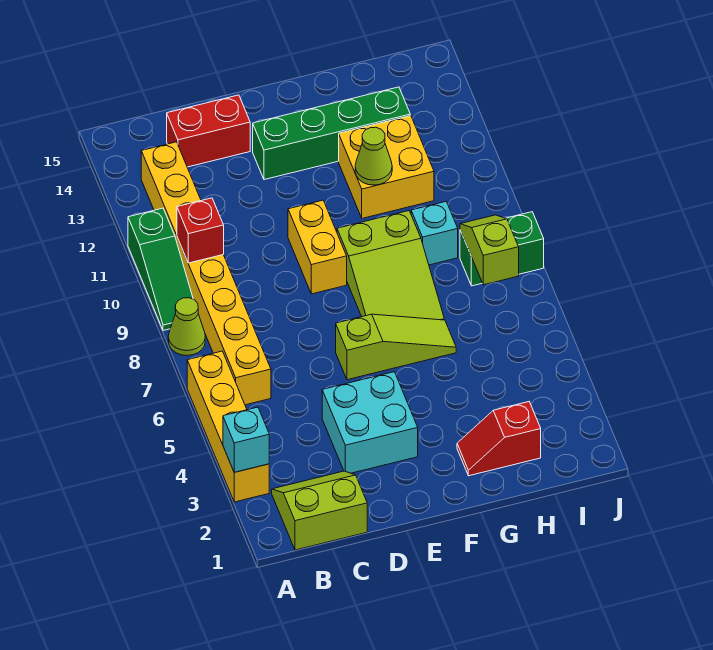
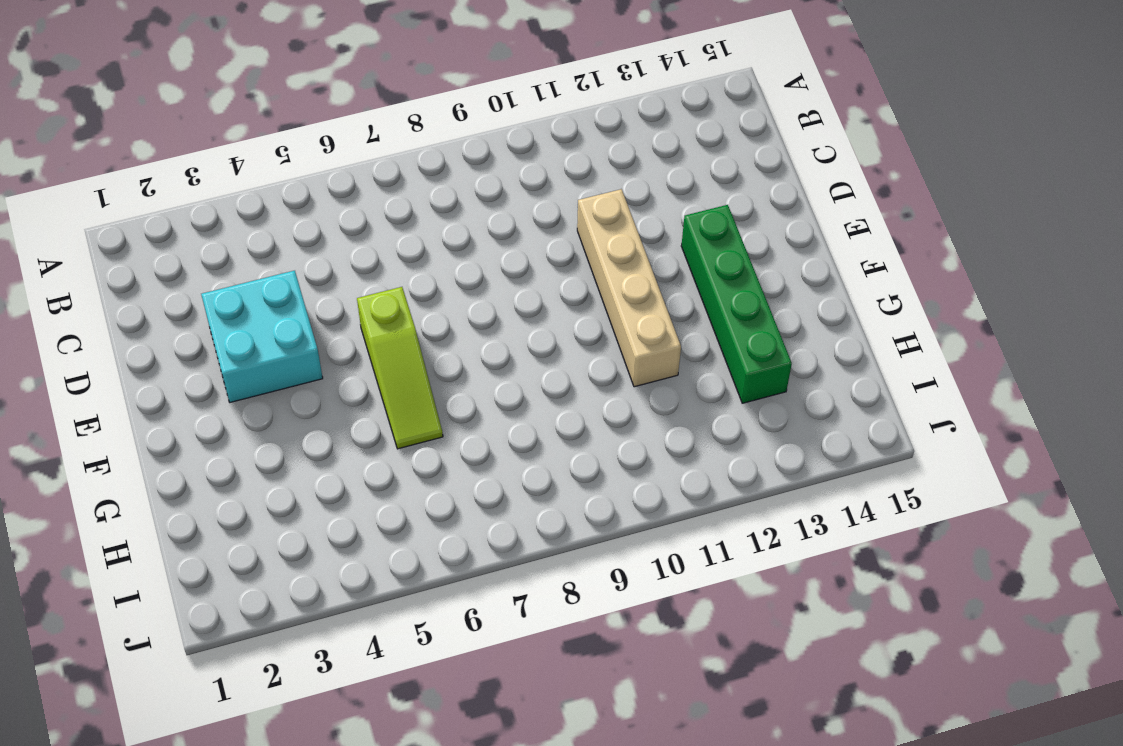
tan brick D11:G11 level 1 -> yellow brick G11:H12 level 1
none -> yellow brick A3:A6 level 1
none -> lime cone A8 level 1
none -> green slope A9:A11 level 1 top 11

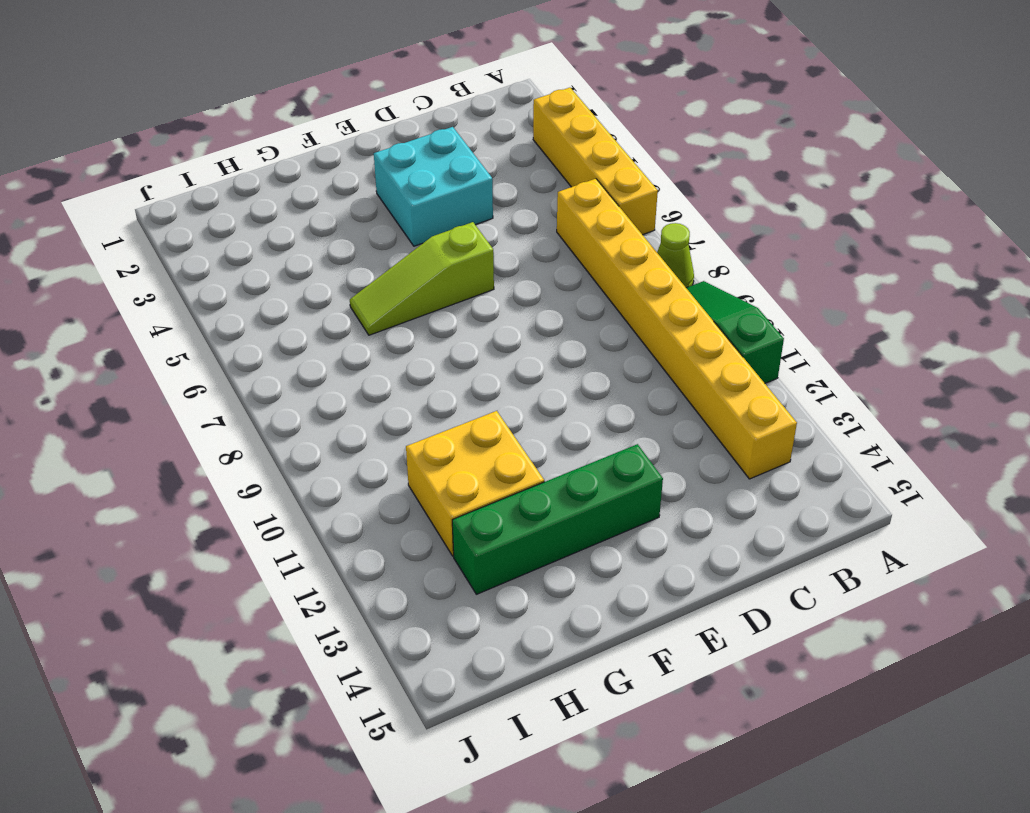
none -> lime slope B1:C2 level 1 top 1
none -> red brick C14:D14 level 1
none -> yellow brick E9:E10 level 1

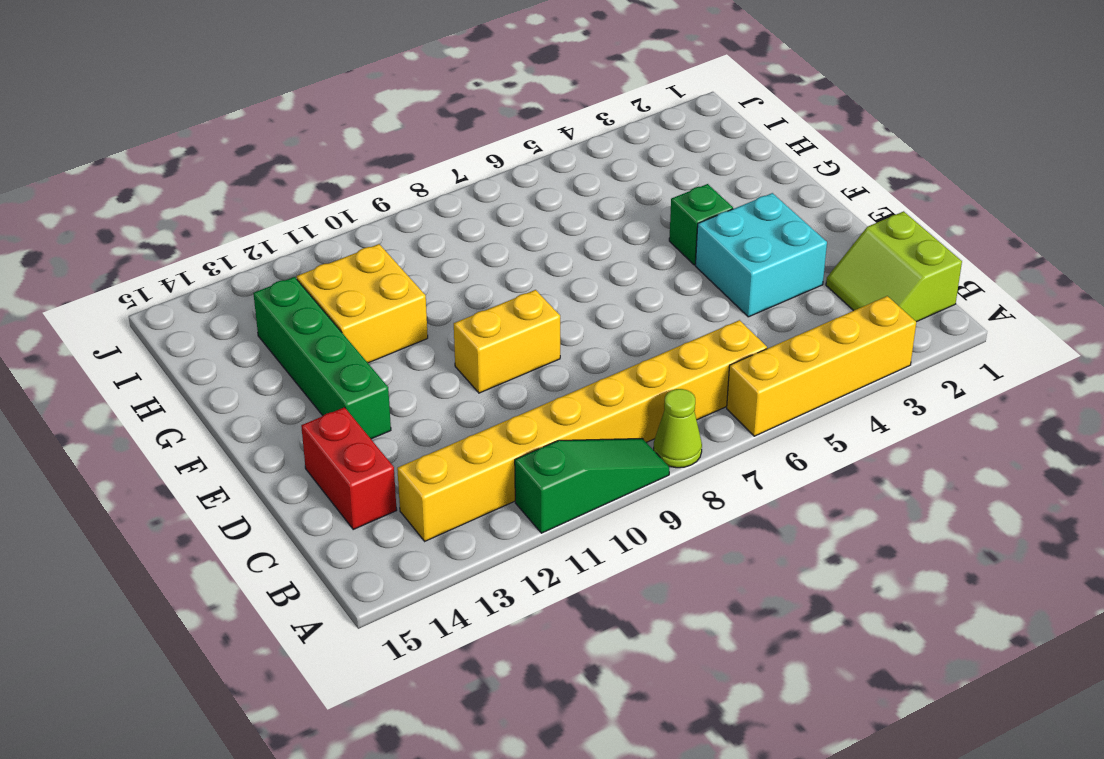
green brick F4 level 1 -> none
none -> lime slope E6:G6 level 1 top E
none -> lime slope F7:G9 level 1 top 9
none -> red slope G2:H2 level 1 top H

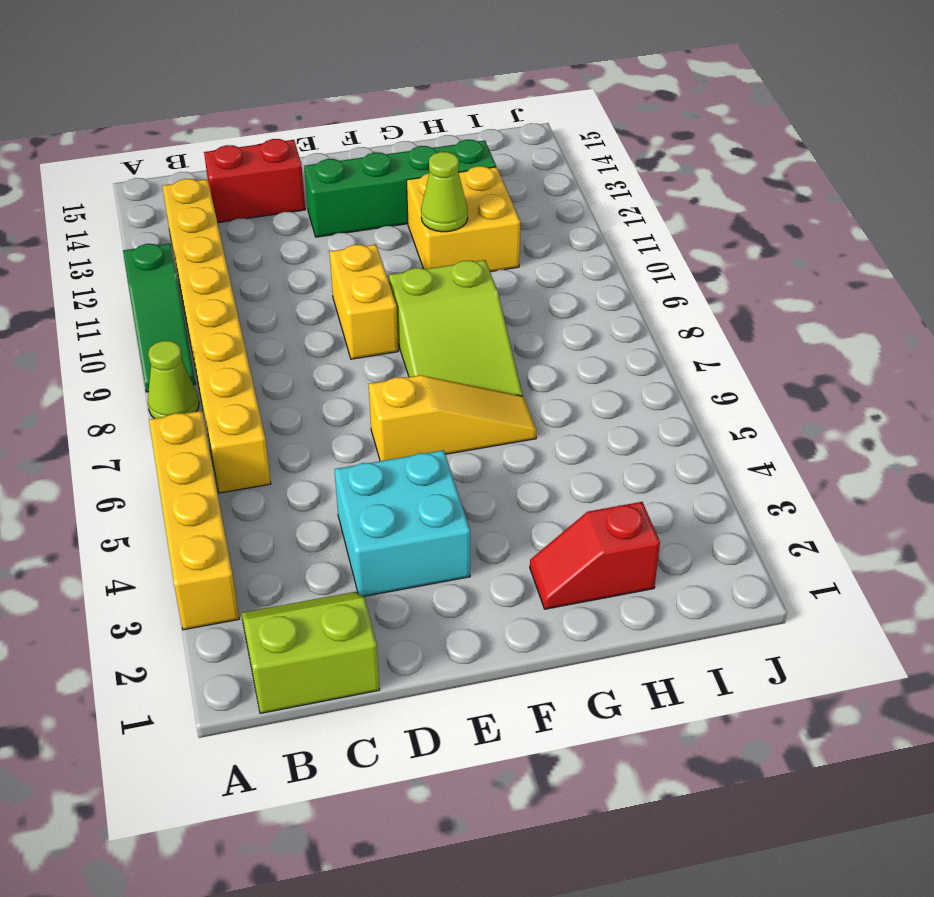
yellow slope E6:G6 level 1 top E -> lime slope E6:G6 level 1 top E
none -> cyan brick H9 level 1
none -> green brick I8:J8 level 1
none -> cyan brick A3 level 2

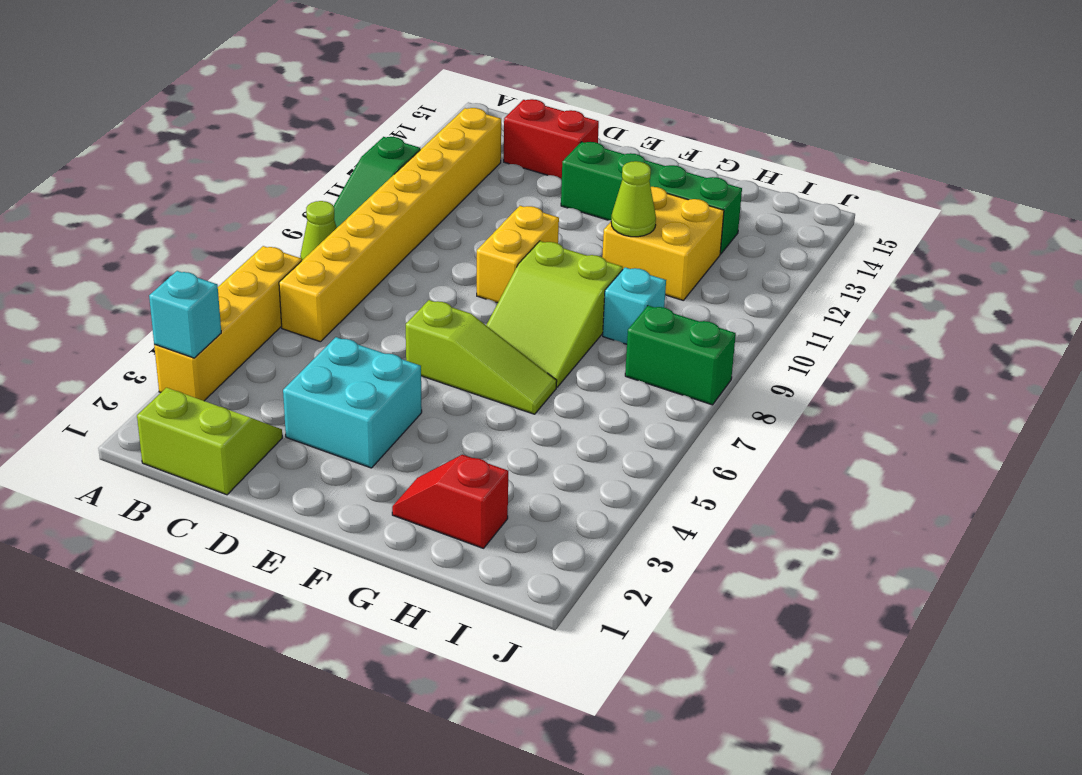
none -> red brick B10 level 2
none -> lime slope I7:I8 level 2 top 7

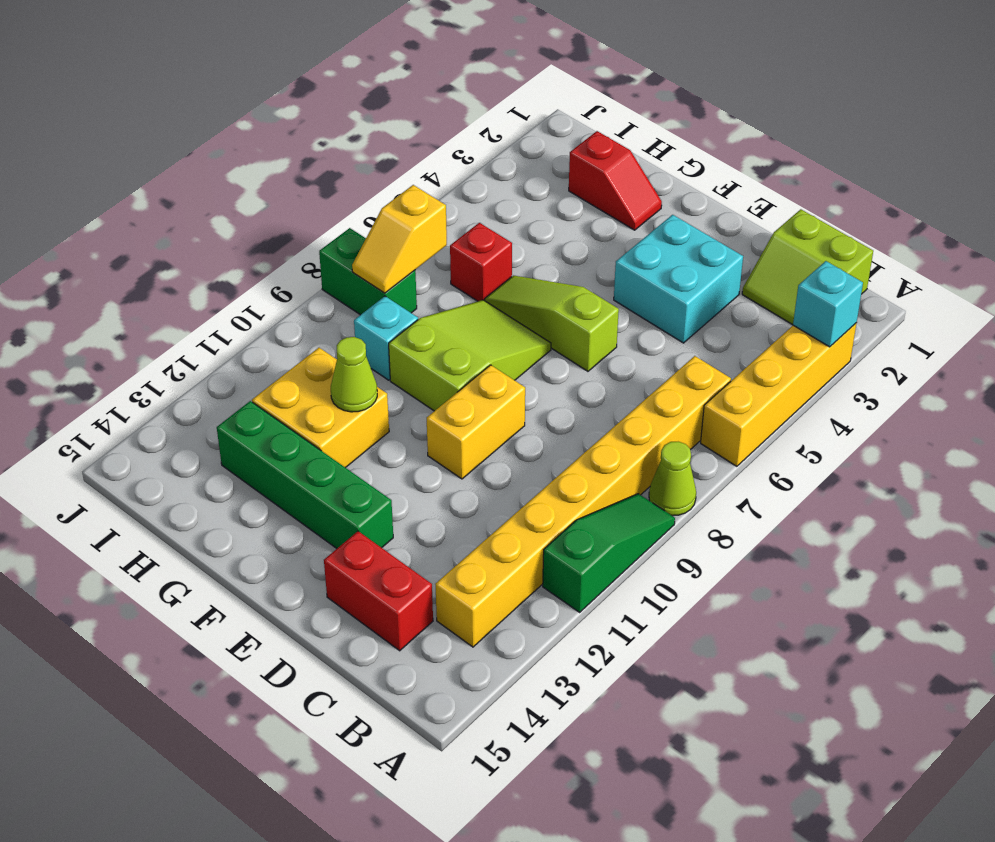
red brick H6 level 1 -> red brick B10 level 2
yellow slope I7:I8 level 2 top 7 -> lime slope I7:I8 level 2 top 7

